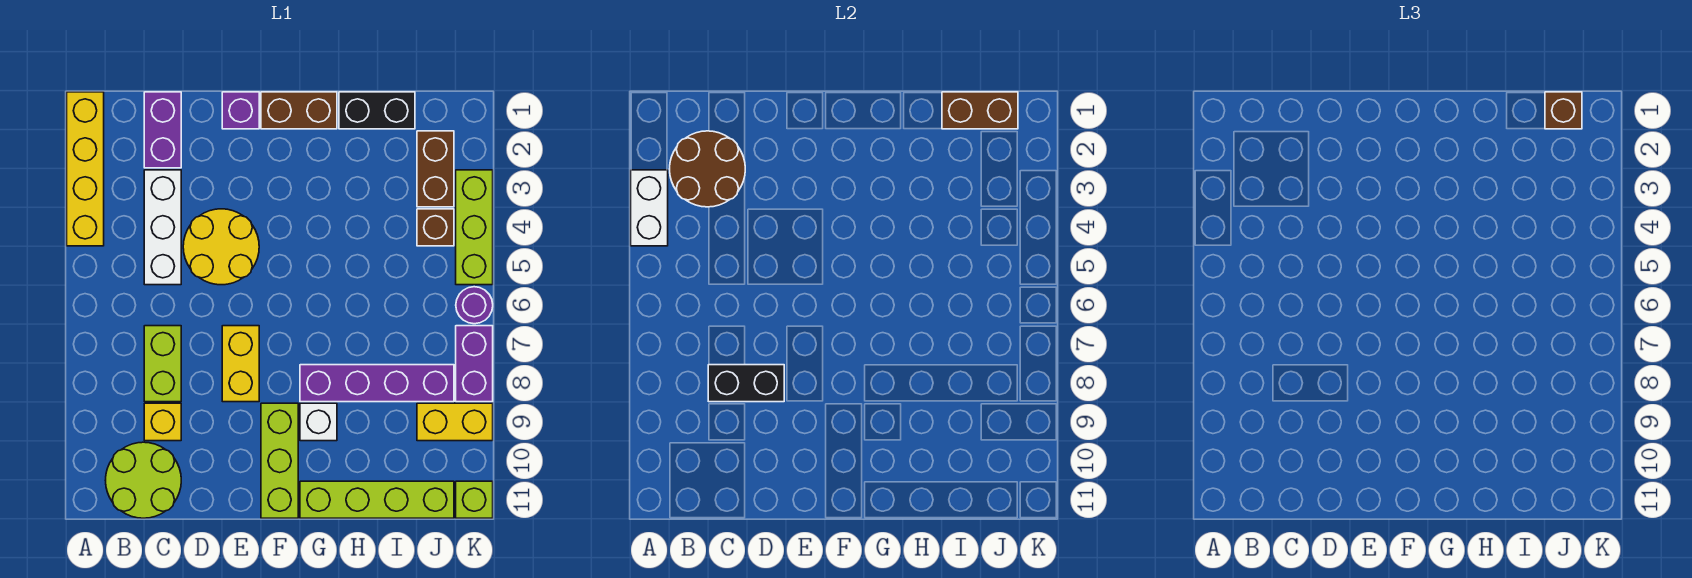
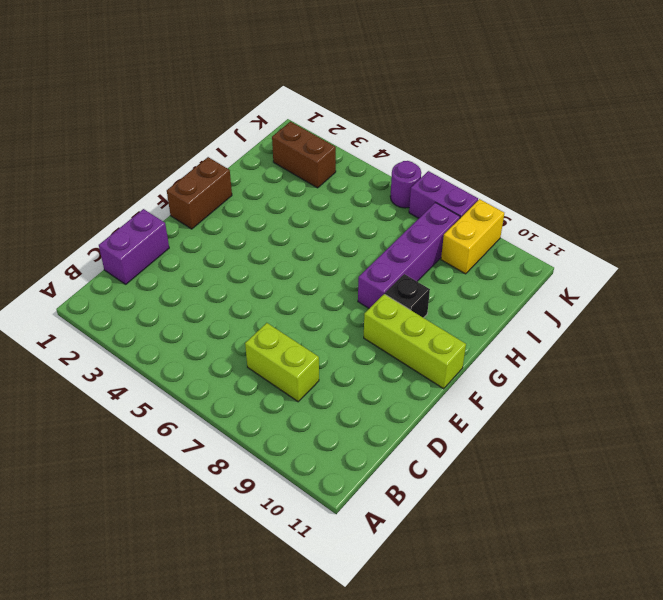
purple brick C1:D1 level 1 -> purple brick C1:C2 level 1
black brick G9 level 1 -> white brick G9 level 1
none -> yellow brick A1:A4 level 1
none -> lime round brick B10:C11 level 1
none -> white brick C3:C5 level 1

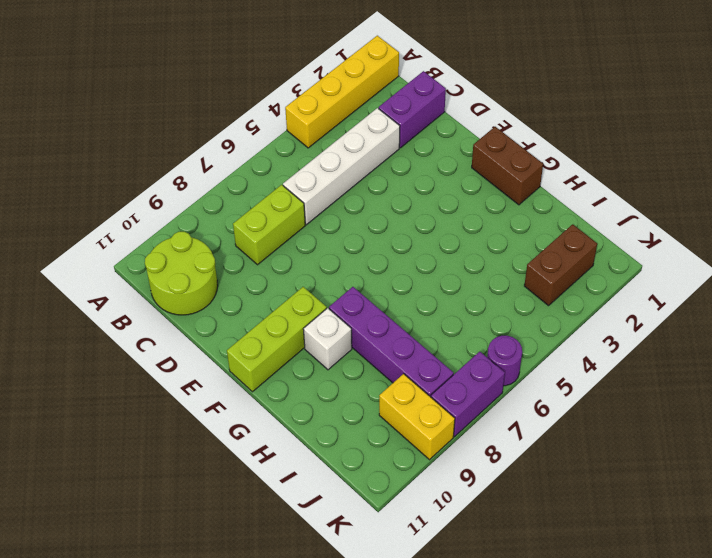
white brick C3:C6 level 1 -> white brick C3:C5 level 1
none -> yellow brick C9 level 1
none -> yellow round brick D4:E5 level 1
none -> purple brick E1 level 1

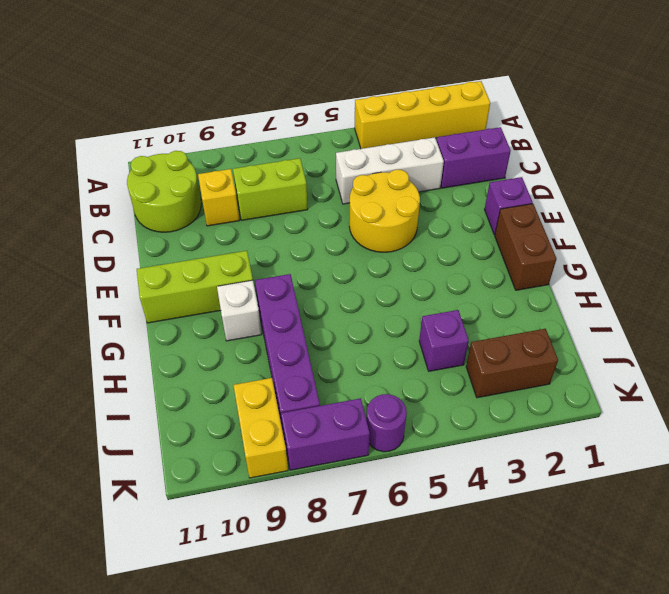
purple brick I4 level 1 -> none
none -> yellow brick E7:E8 level 1
none -> lime brick G11:J11 level 1
none -> black brick H1:I1 level 1

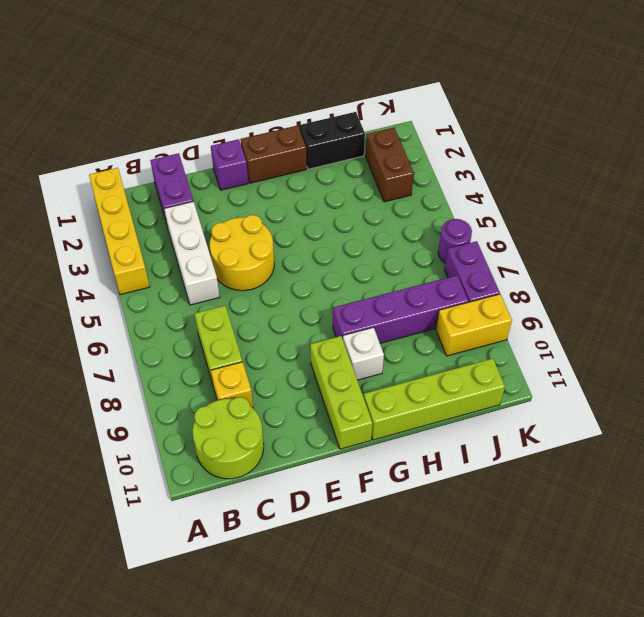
none -> yellow brick E7:E8 level 1
none -> brown brick J4 level 1
none -> lime brick K3:K5 level 1

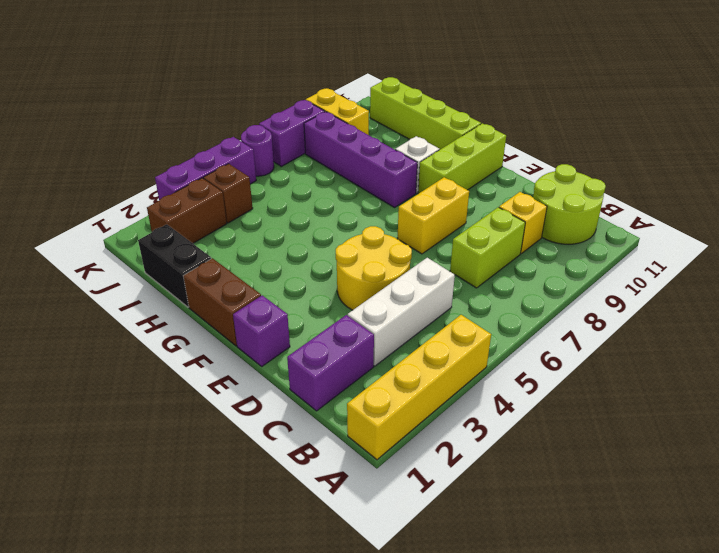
purple brick K3:K5 level 1 -> lime brick K3:K5 level 1
none -> lime brick K11 level 1
none -> white brick A3:A4 level 2
none -> brown round brick B2:C3 level 2

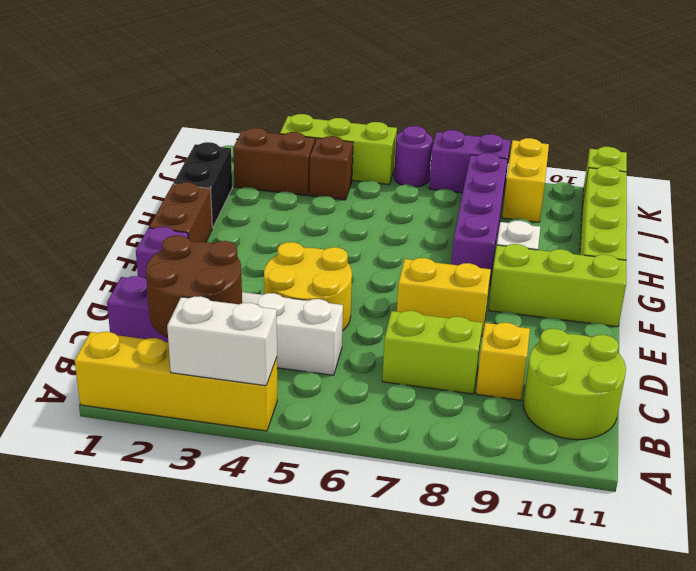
none -> black brick C8:D8 level 2
none -> brown brick I1:J1 level 2
none -> brown brick J1 level 3

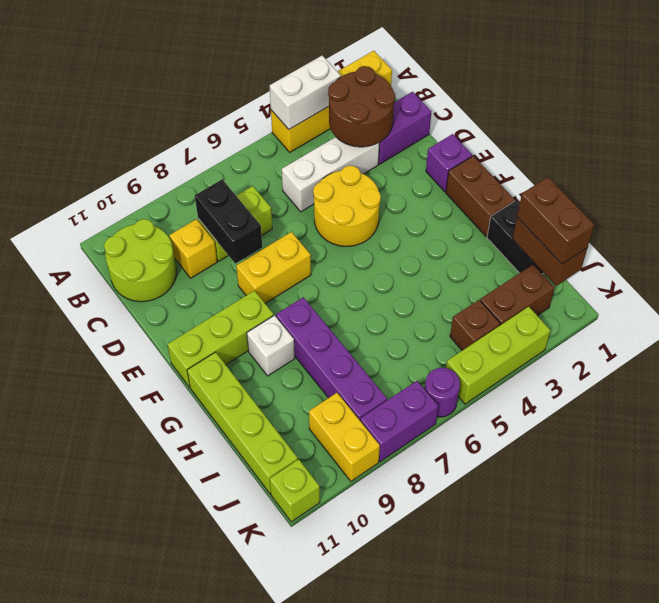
brown brick I1:J1 level 3 -> brown brick J1 level 3

